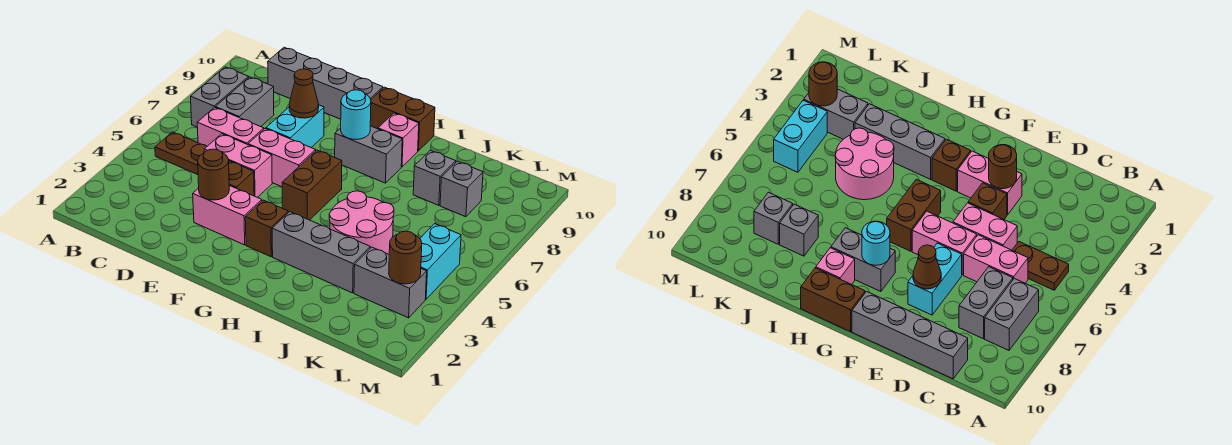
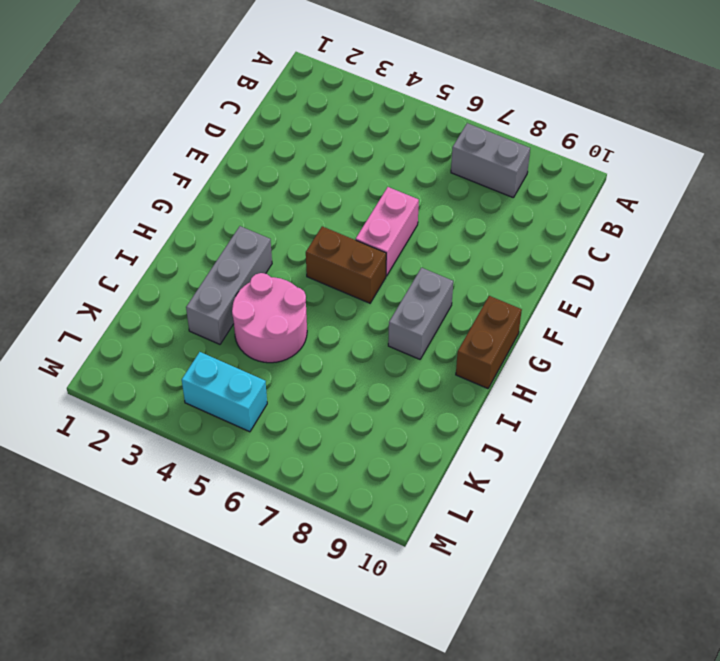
none -> brown plate B5:C5 level 1
none -> pink brick C6:D6 level 1
none -> grey brick C7:C8 level 1

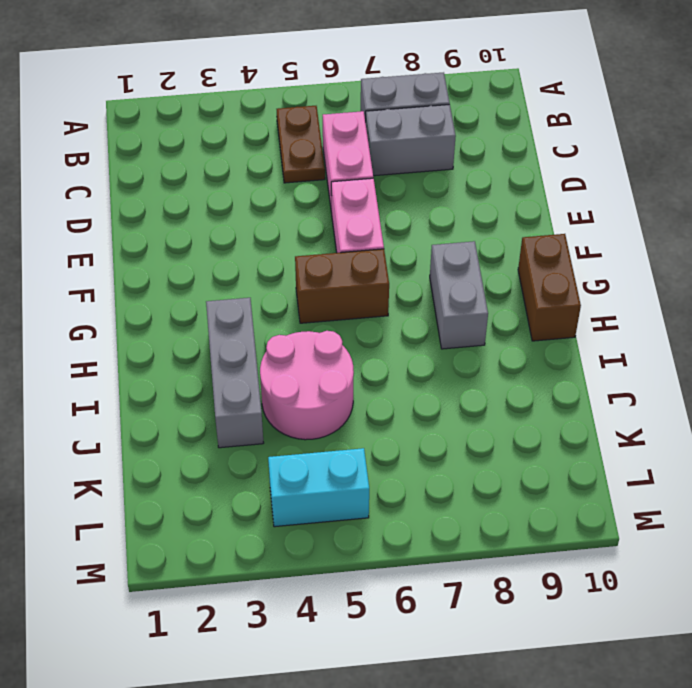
none -> grey brick C10:F10 level 1
none -> pink brick D5:E5 level 1
none -> pink brick E3:F3 level 1

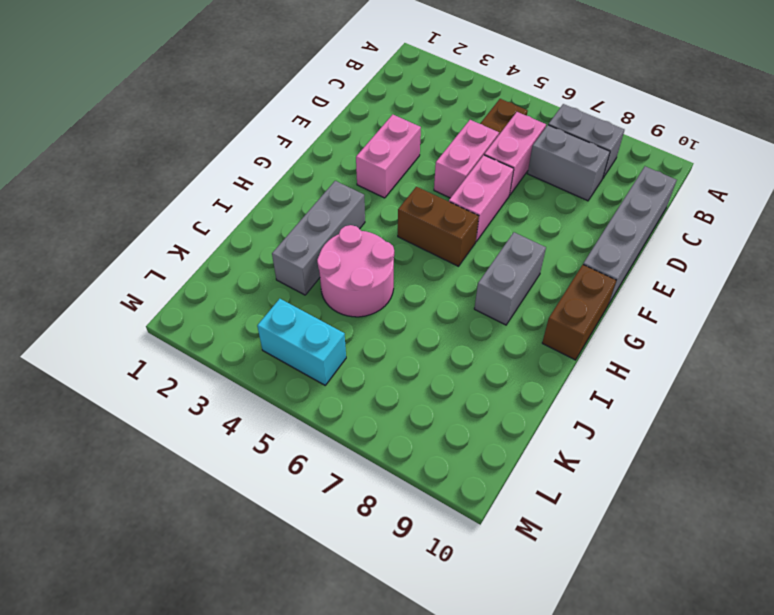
none -> brown brick E4 level 1
none -> cyan brick E7:E8 level 1
none -> brown brick G3 level 1

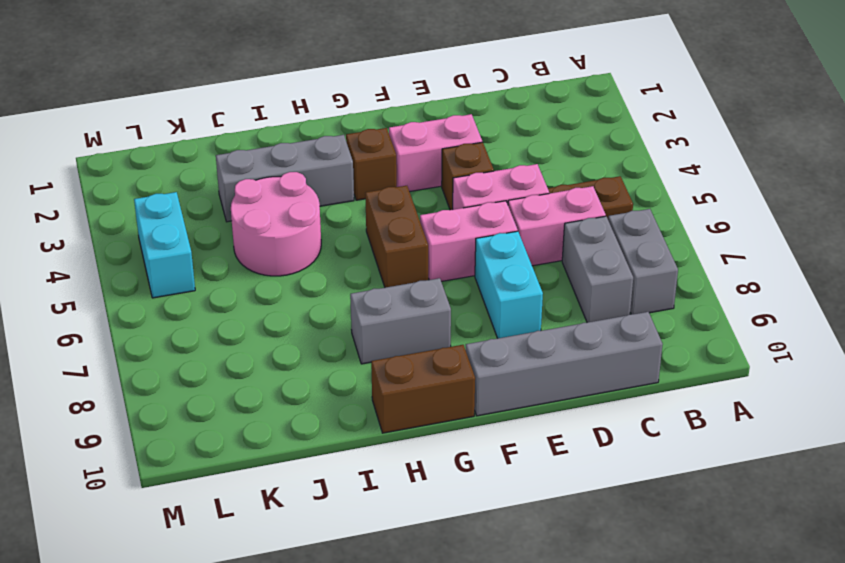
none -> pink brick H9 level 1
none -> grey brick J8 level 1
none -> grey brick K3:L3 level 1

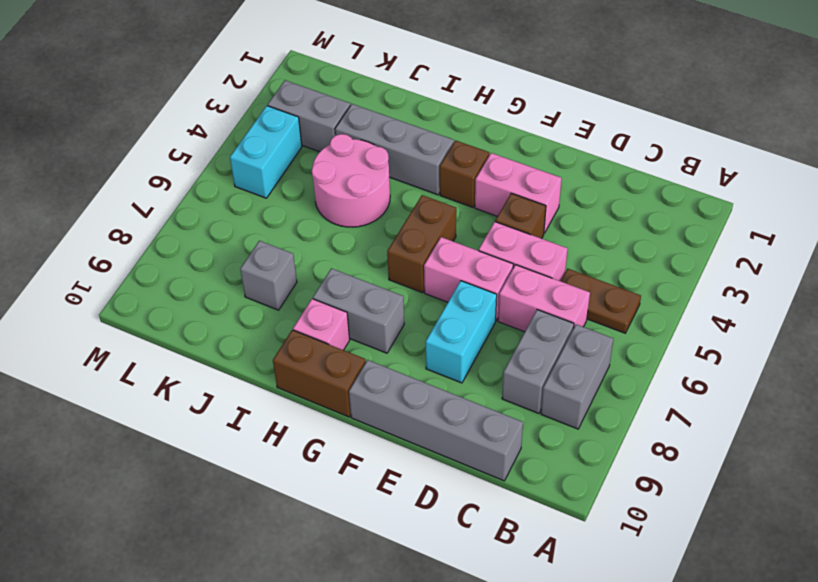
none -> grey brick K8 level 1
none -> brown round brick E3 level 2
none -> brown cone E8 level 2

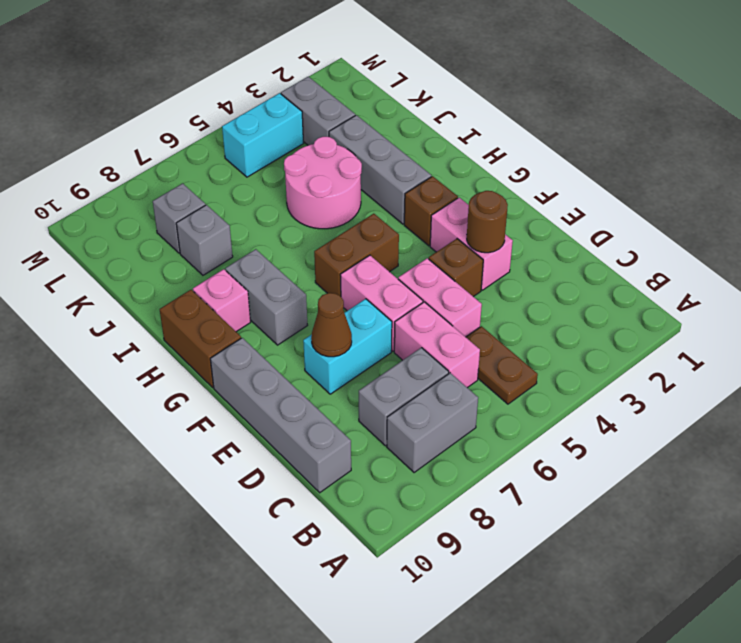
none -> cyan round brick G8 level 2
none -> brown round brick L3 level 2

